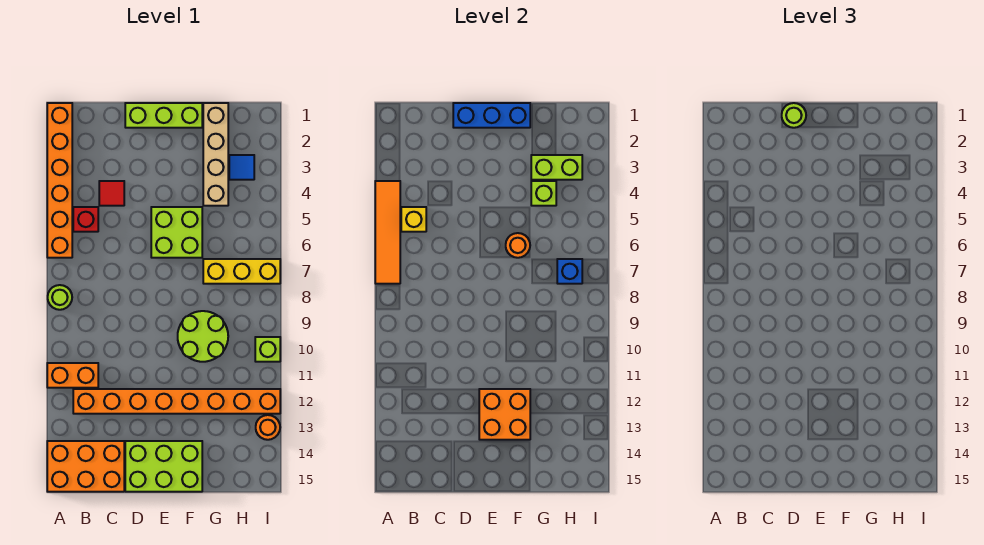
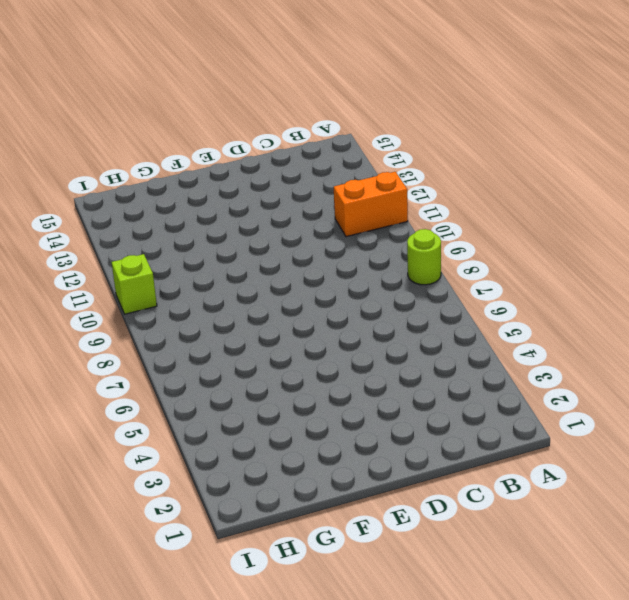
none -> orange brick A1:A6 level 1
none -> orange brick A14:C15 level 1
none -> red brick B5 level 1

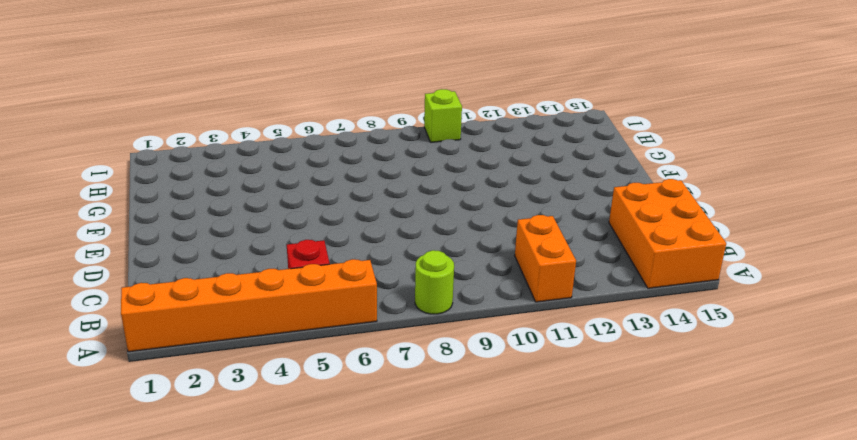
none -> orange brick B12:I12 level 1
none -> red tile C4 level 1
none -> lime brick D1:F1 level 1

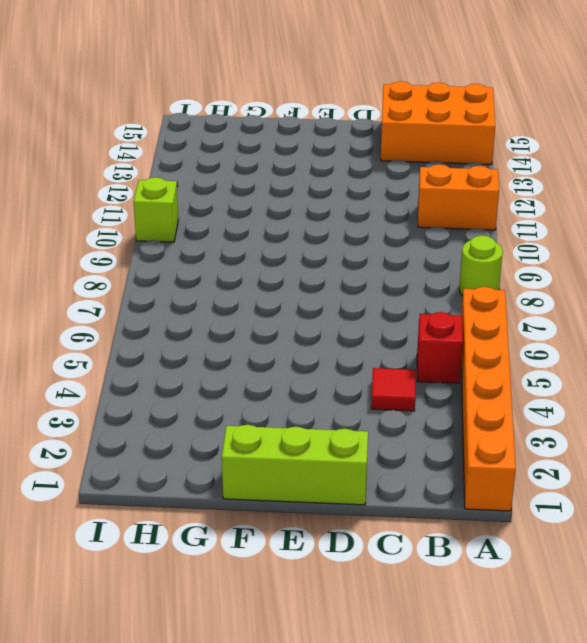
none -> orange brick B12:I12 level 1
none -> lime brick D14:F15 level 1
none -> lime brick E5:F6 level 1

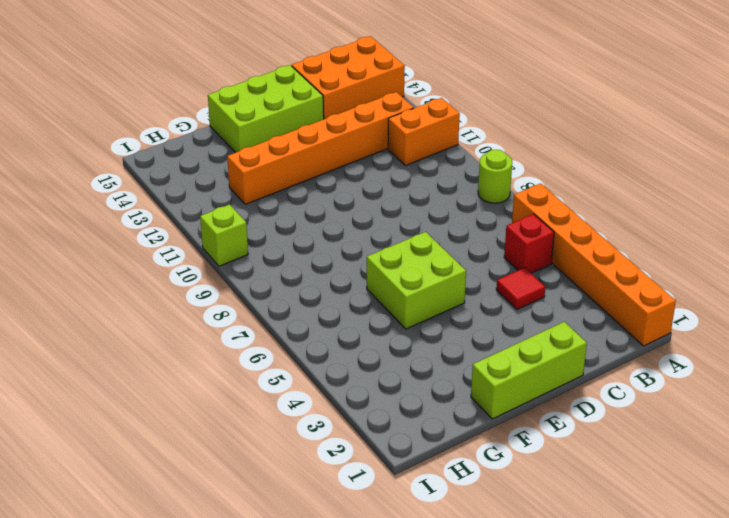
orange brick B12:G12 level 1 -> orange brick B12:I12 level 1
none -> lime round brick F9:G10 level 1
none -> tan brick G1:G4 level 1
none -> yellow brick G7:I7 level 1

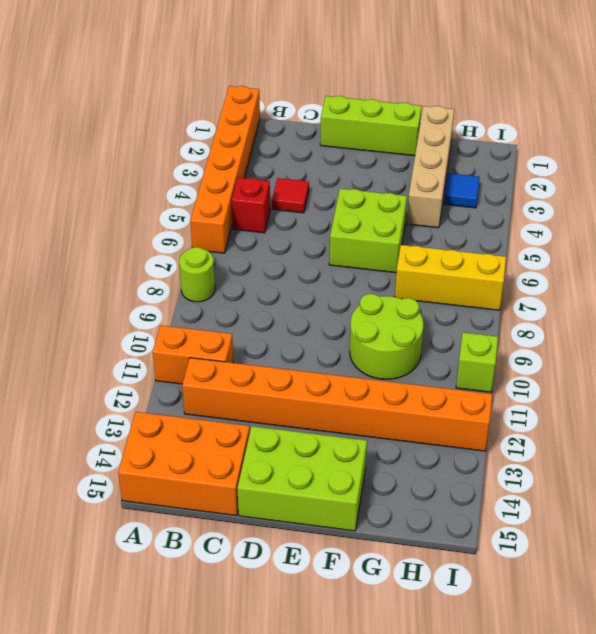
none -> orange round brick I13 level 1
none -> orange tile A4:A7 level 2
none -> yellow brick B5 level 2

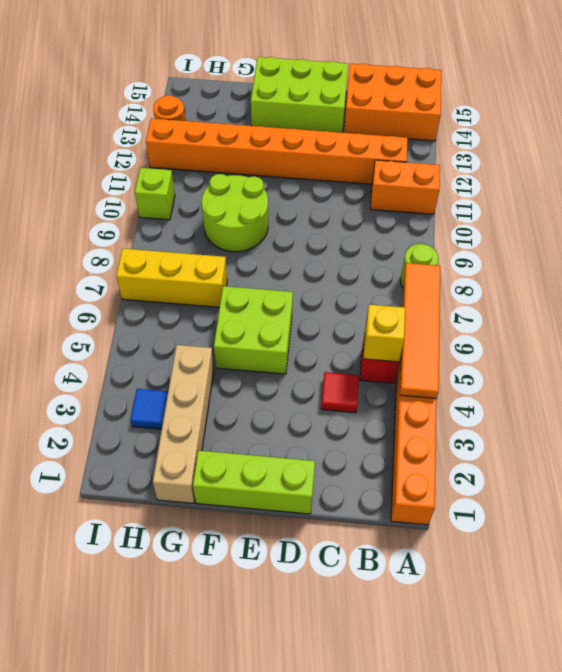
none -> blue brick D1:F1 level 2
none -> orange brick E12:F13 level 2
none -> orange round brick F6 level 2

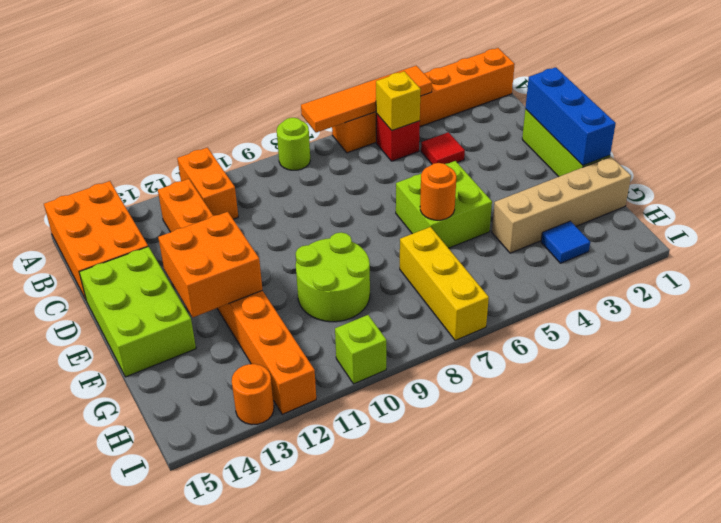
none -> lime brick G3:H3 level 2
none -> lime brick G4 level 2
none -> blue brick H7 level 2

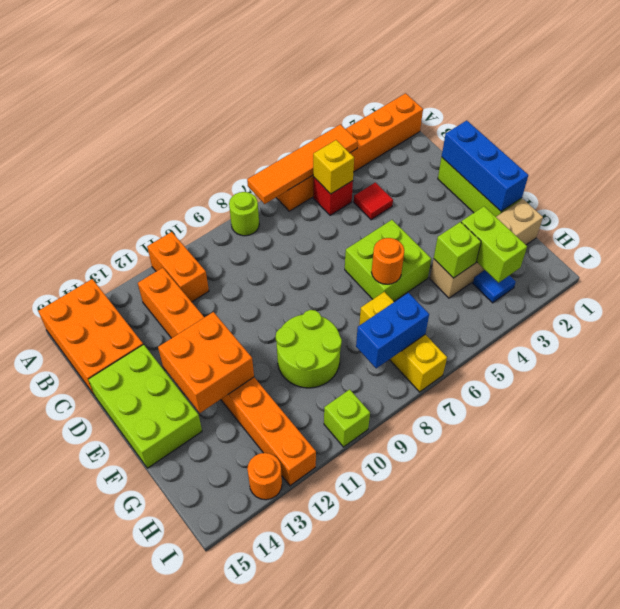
blue brick H7:H8 level 2 -> blue brick H7 level 2
none -> lime round brick D1 level 3

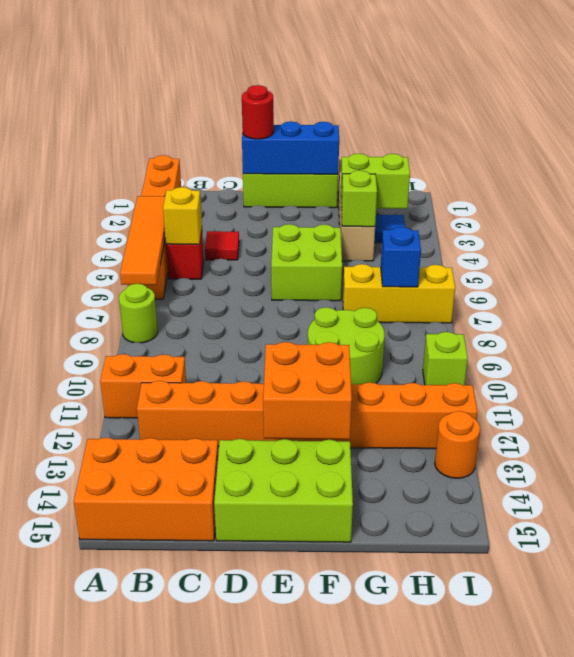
red round brick D1 level 3 -> lime round brick D1 level 3
none -> orange round brick F6 level 2

